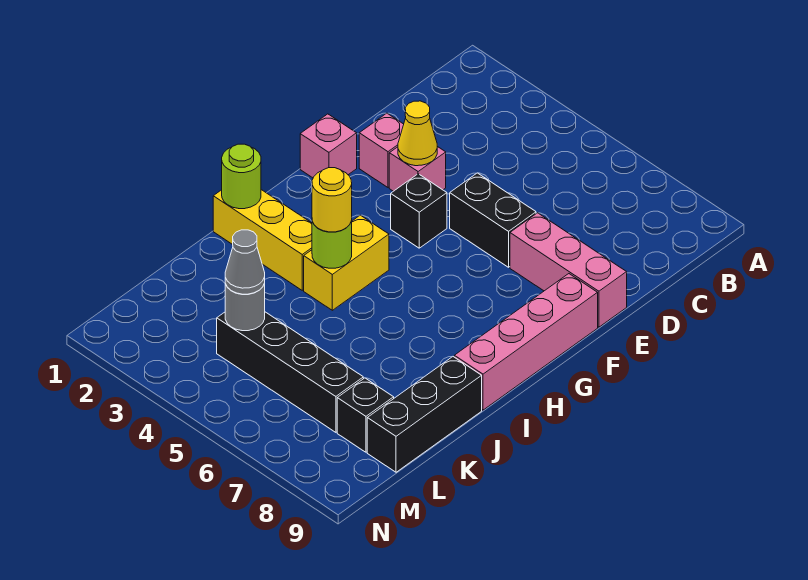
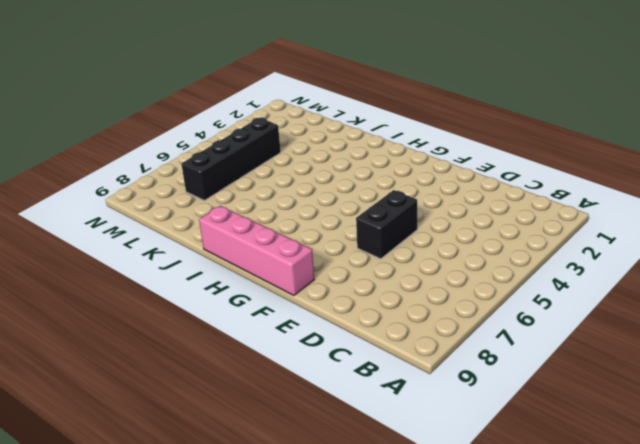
none -> pink brick E2 level 1
none -> pink brick E3 level 1
none -> pink brick E7:E9 level 1

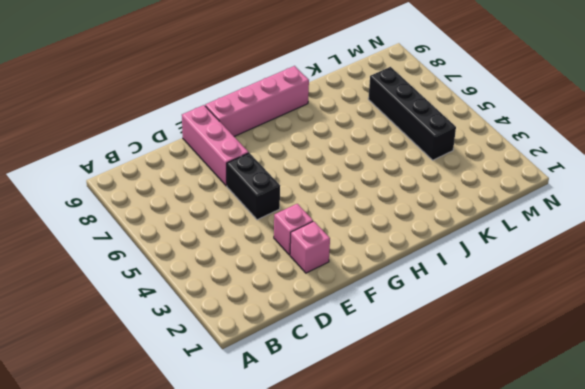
none -> pink brick F1 level 1
none -> black brick F4 level 1
none -> yellow brick H4:I4 level 1

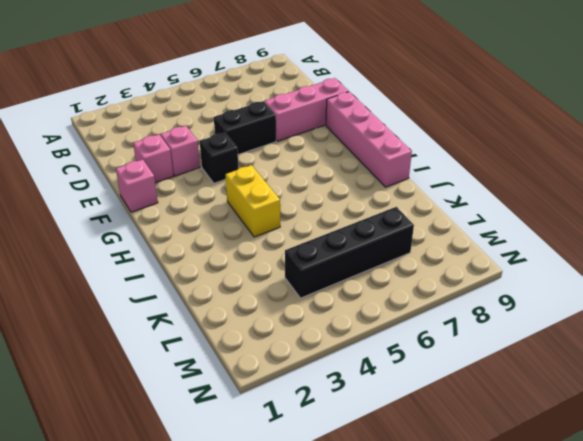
none -> yellow brick I1:I3 level 1
none -> black brick J9:L9 level 1
none -> black brick L8 level 1

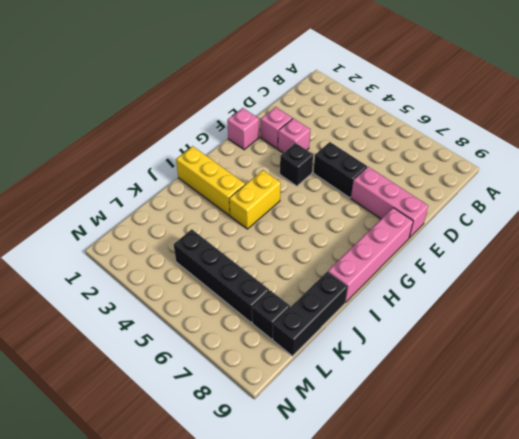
none -> yellow cone E3 level 2
none -> lime round brick I1 level 2
none -> lime round brick I4 level 2

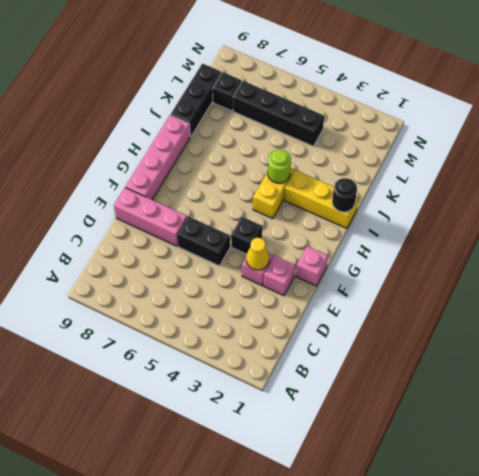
black round brick I1 level 2 -> lime round brick I1 level 2
none -> grey round brick L4 level 2
none -> yellow round brick I4 level 3
none -> grey cone L4 level 3

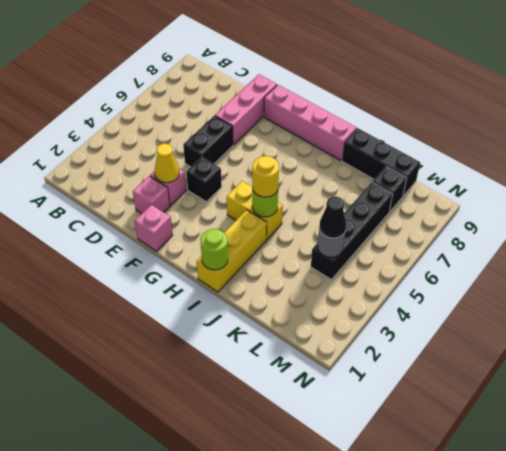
black cone L4 level 3 -> grey cone L4 level 3

